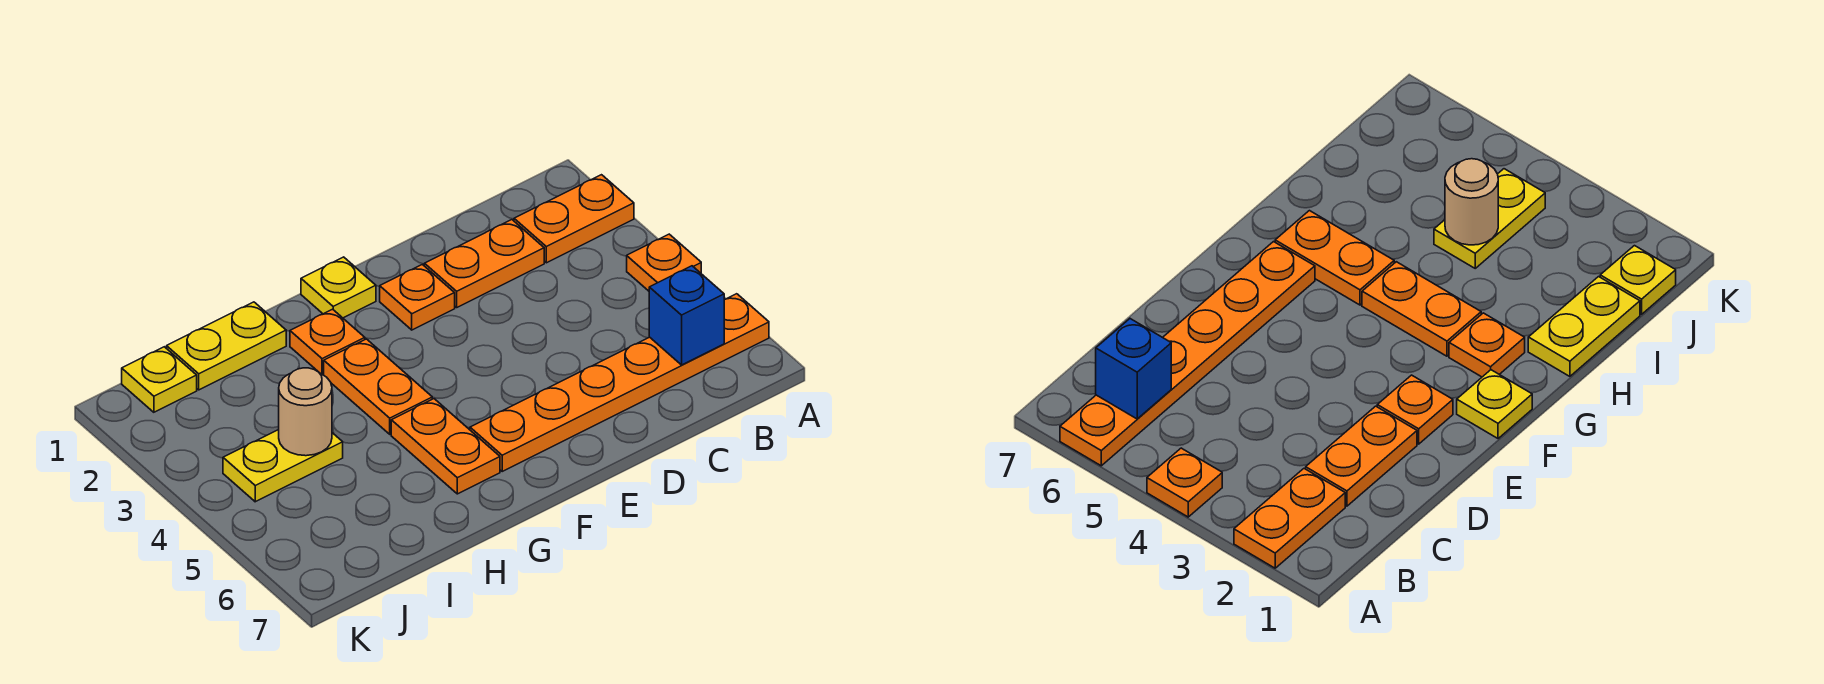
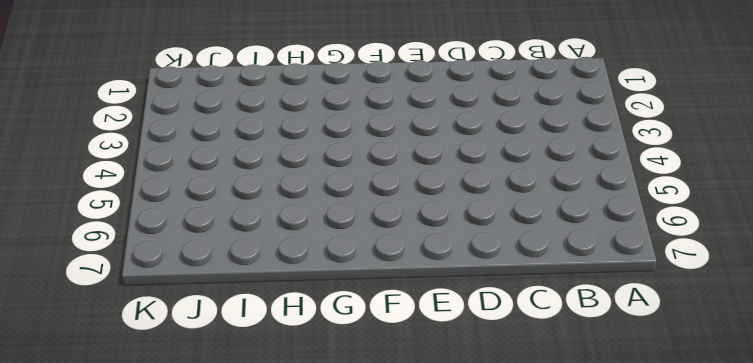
none -> orange plate A2:B2 level 1
none -> orange plate A4 level 1
none -> orange plate A6:F6 level 1

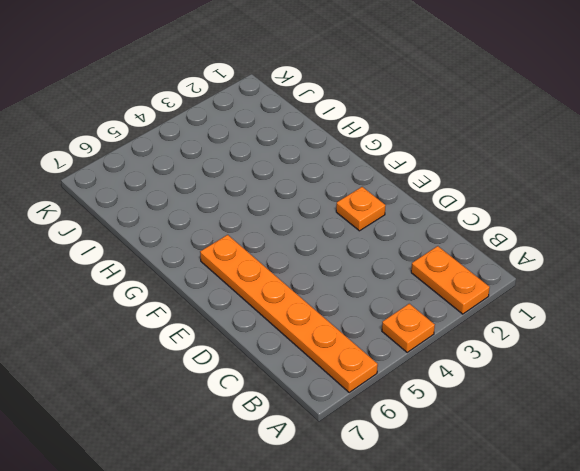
none -> orange plate C2:D2 level 1
none -> yellow plate F1 level 1
none -> orange plate G2 level 1

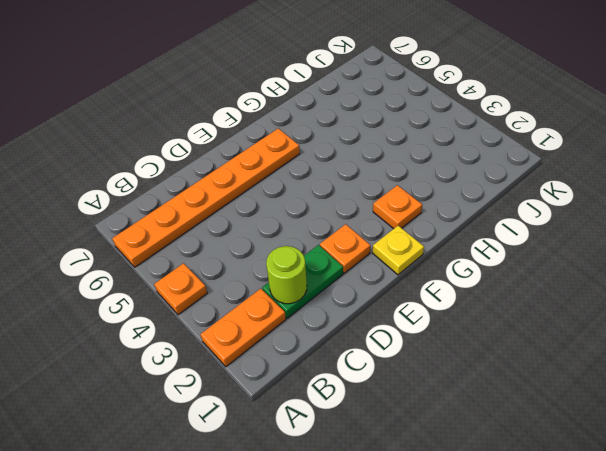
green plate C2:D2 level 1 -> orange plate C2:D2 level 1
lime round brick C2 level 2 -> none
none -> orange plate G3:G4 level 1
none -> orange plate G5:G6 level 1
none -> yellow plate H1:I1 level 1

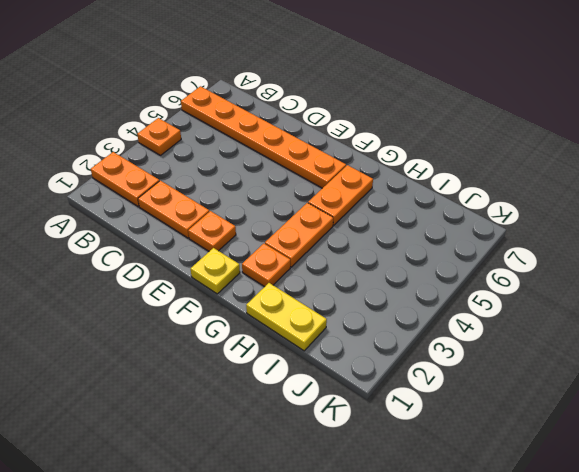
none -> yellow plate I4:J4 level 1
none -> yellow plate J1 level 1
none -> blue brick B6 level 2

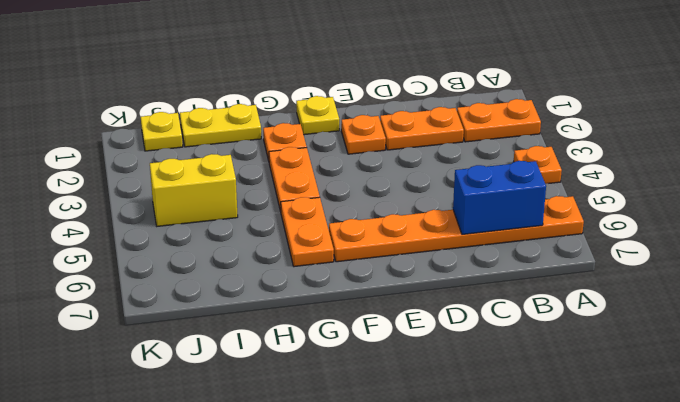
blue brick B6:C6 level 2 -> blue brick B6 level 2
yellow brick I4:J4 level 1 -> yellow plate I4:J4 level 1
none -> tan round brick I4 level 2

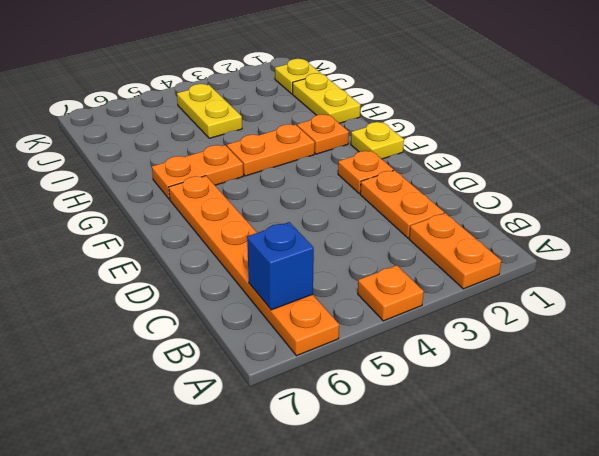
none -> tan round brick I4 level 2

